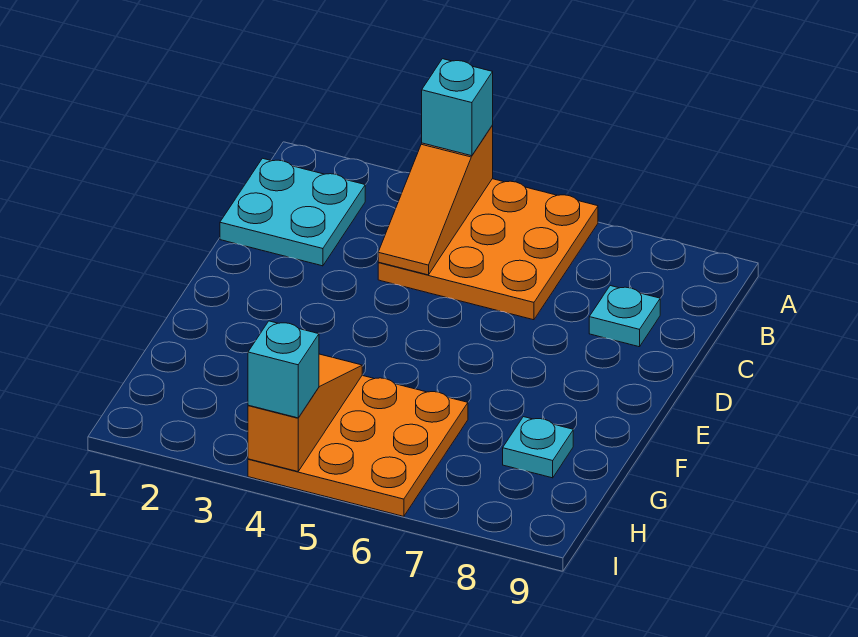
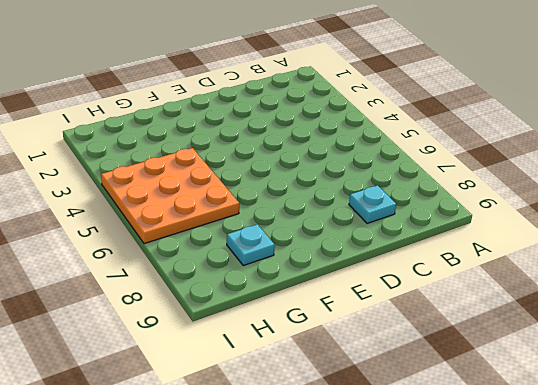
none -> orange plate A4:C6 level 1
none -> cyan plate B1:C2 level 1

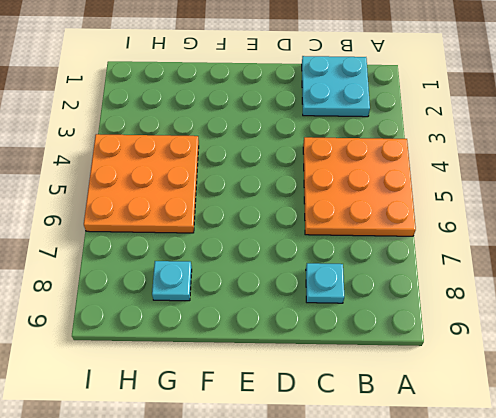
none -> orange slope A4:C4 level 2 top A
none -> orange slope G4:I4 level 2 top I

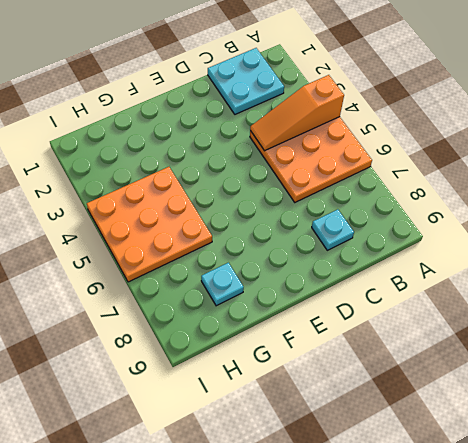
none -> orange slope G4:I4 level 2 top I
none -> cyan brick A4 level 3

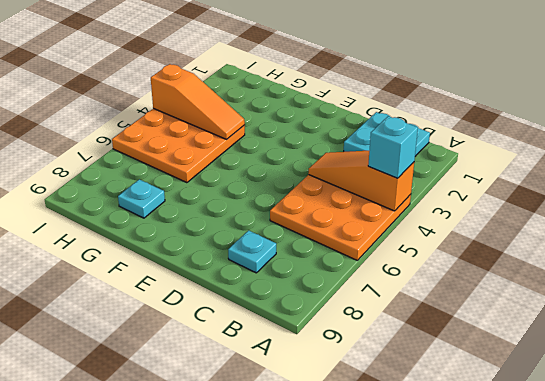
none -> cyan brick I4 level 3

